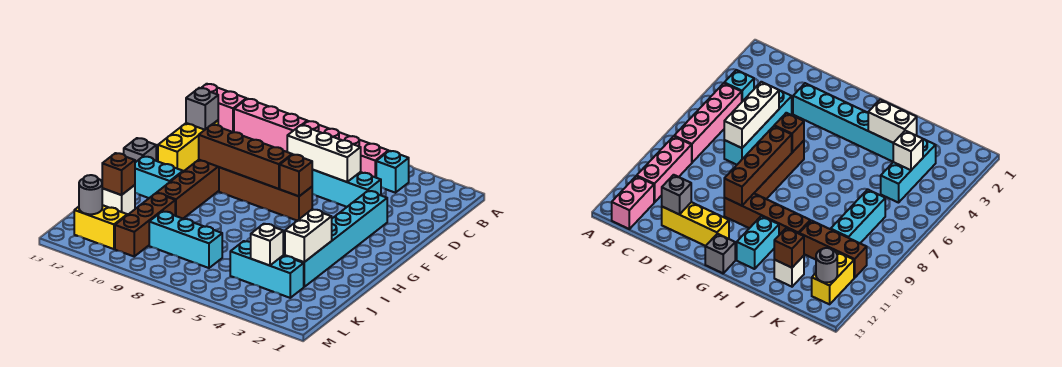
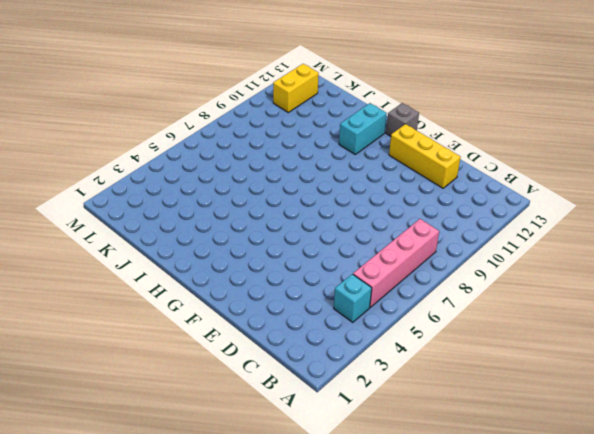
none -> pink brick B9:B11 level 1
none -> pink brick B12:B13 level 1
none -> cyan brick D4:D7 level 1

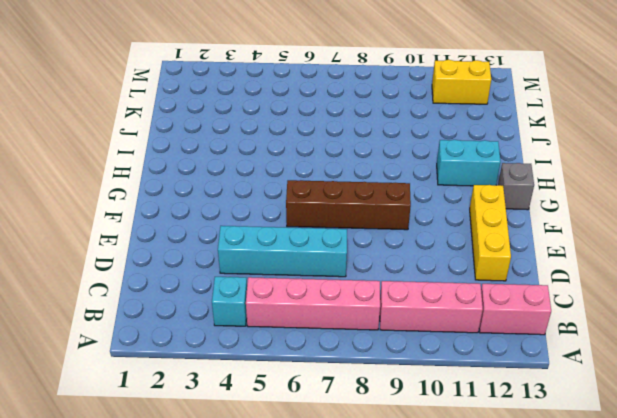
none -> cyan brick E3:J3 level 1
none -> brown brick F10:I10 level 1
none -> brown brick J10:L10 level 1

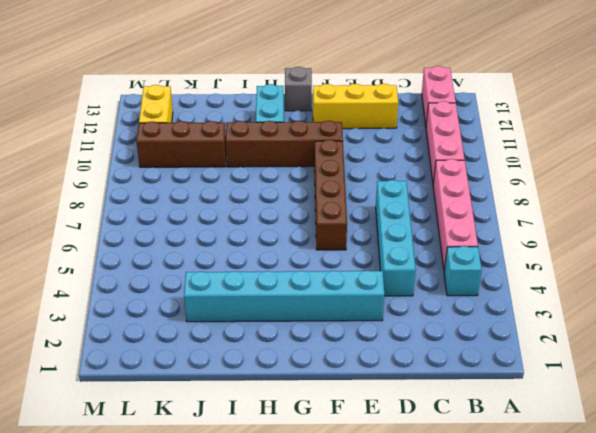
none -> white brick J12 level 1
none -> cyan brick K3:K5 level 1
none -> cyan brick K7:K9 level 1

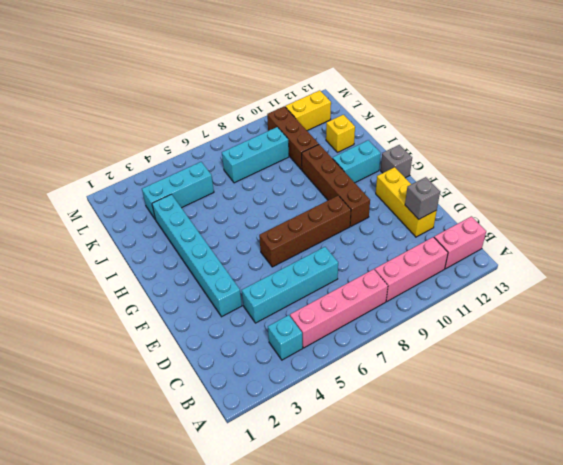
yellow brick J12 level 1 -> white brick J12 level 1
none -> white brick D5:D7 level 2
none -> brown brick F6 level 2
none -> brown brick F7:F10 level 2

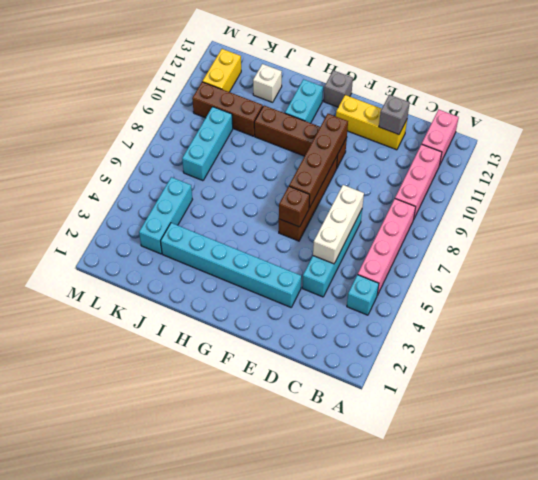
none -> white brick I3:J3 level 2
none -> brown brick J12 level 2
none -> white brick K4 level 2

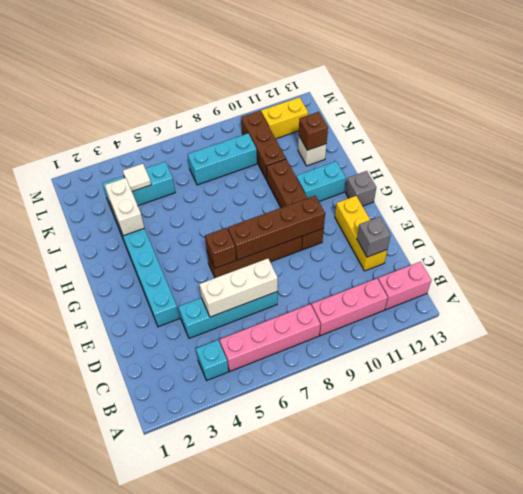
white tile K4 level 2 -> white brick K4 level 2
none -> grey round brick L12 level 2

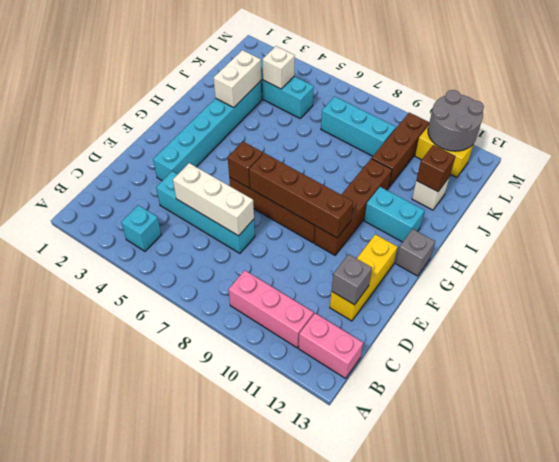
grey round brick L11:M12 level 2 -> grey round brick L12 level 2
none -> pink brick B5:B8 level 1

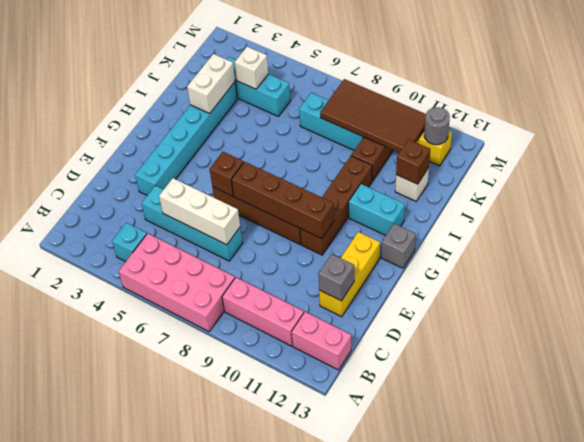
pink brick A5:B8 level 1 -> pink brick B5:B8 level 1
brown tile K8:L11 level 2 -> none

